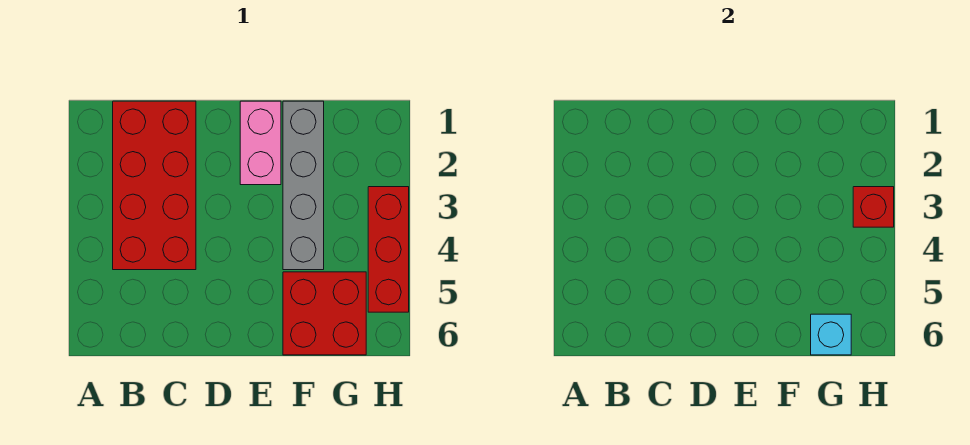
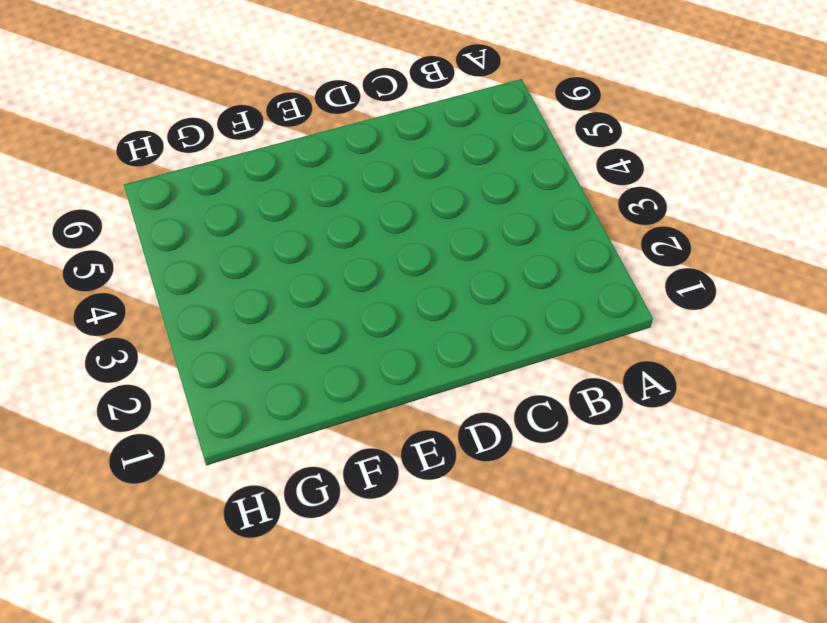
none -> red brick B1:C4 level 1
none -> pink brick E1:E2 level 1

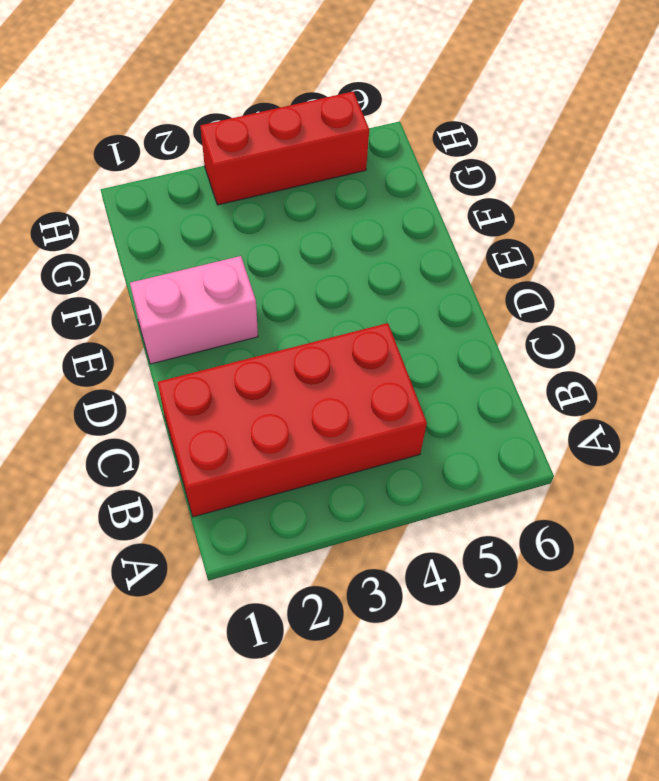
none -> grey brick F1:F4 level 1
none -> red brick F5:G6 level 1

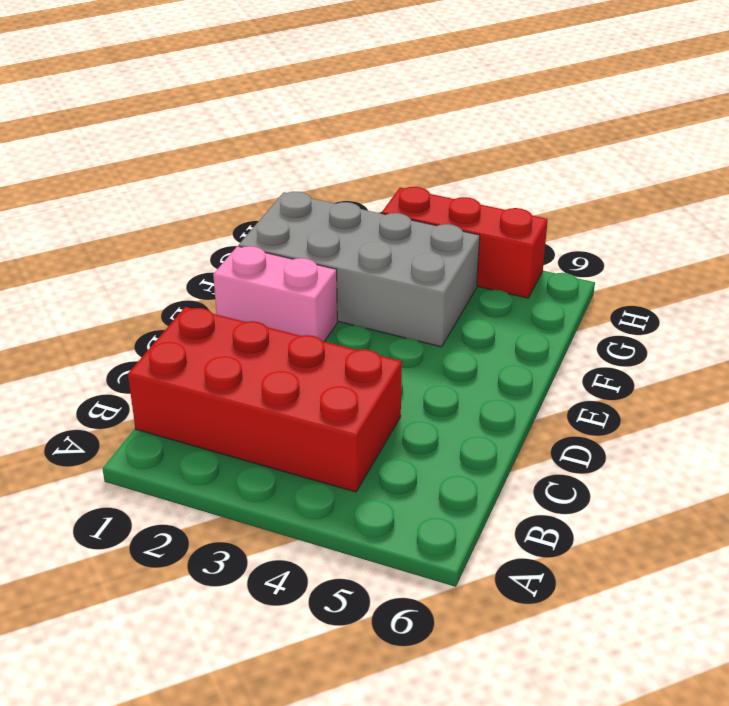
grey brick F1:G4 level 1 -> grey brick F1:F4 level 1
none -> red brick F5:G6 level 1
none -> cyan brick G6 level 2

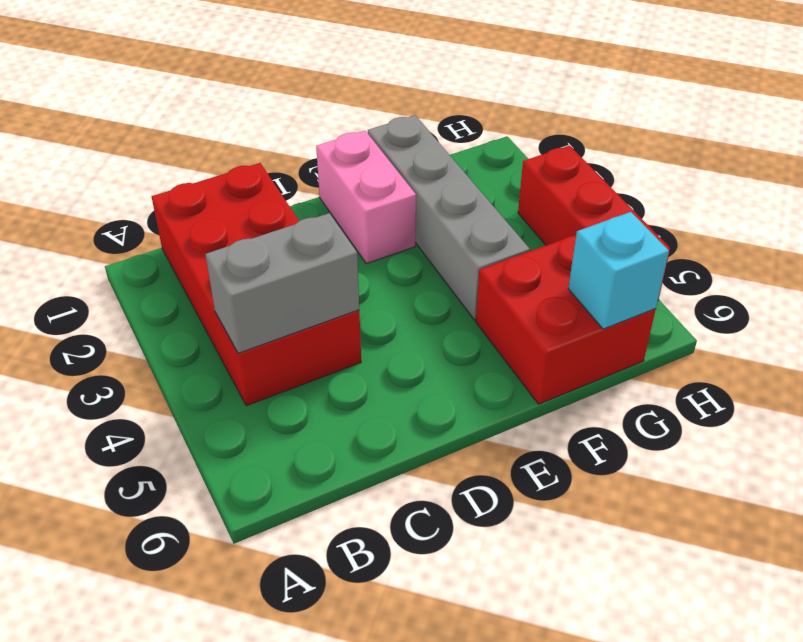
grey brick B4:C4 level 2 -> none
none -> red brick H3 level 2

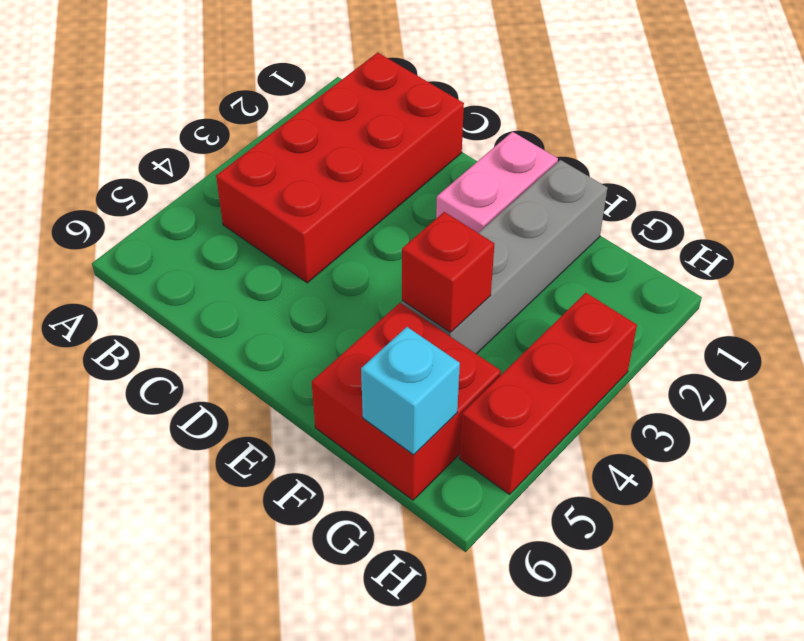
red brick F4 level 2 -> red brick H3 level 2

